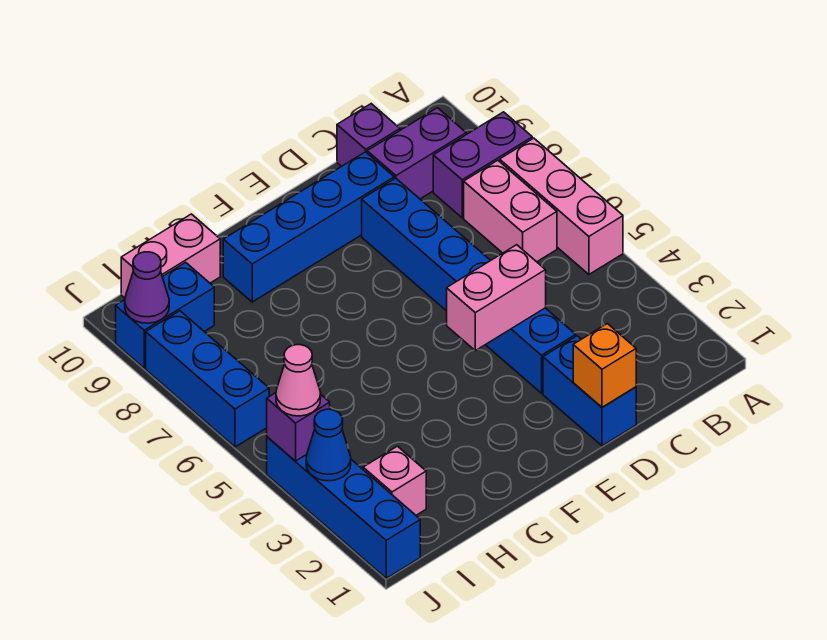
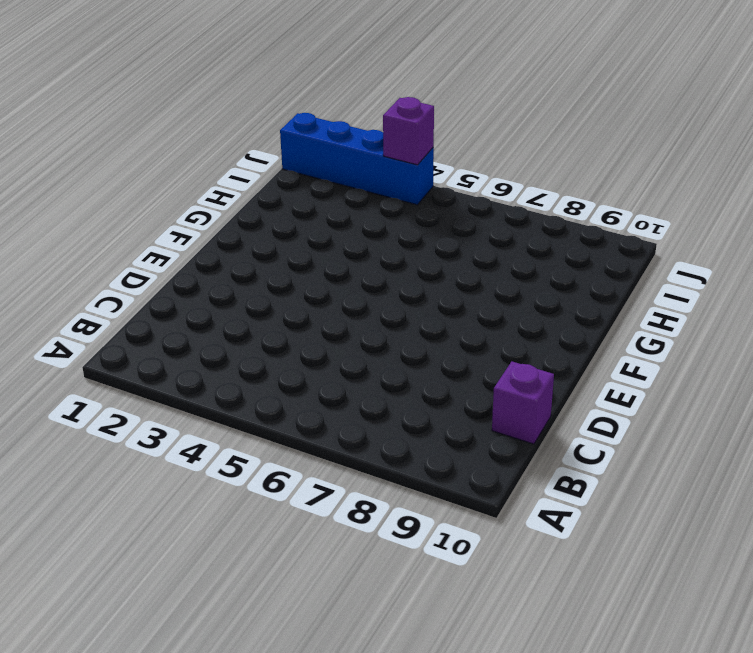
none -> pink brick A5:A7 level 1
none -> purple brick A8:B8 level 1
none -> pink brick B6:B7 level 1

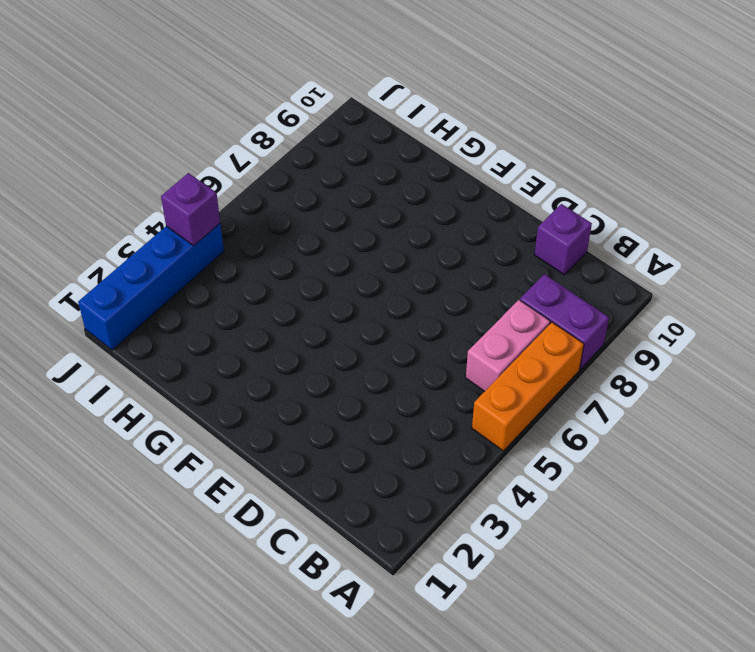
orange brick A5:A7 level 1 -> pink brick A5:A7 level 1
none -> purple brick B9:C9 level 1
none -> blue brick D1:D2 level 1
none -> blue brick D3:D8 level 1

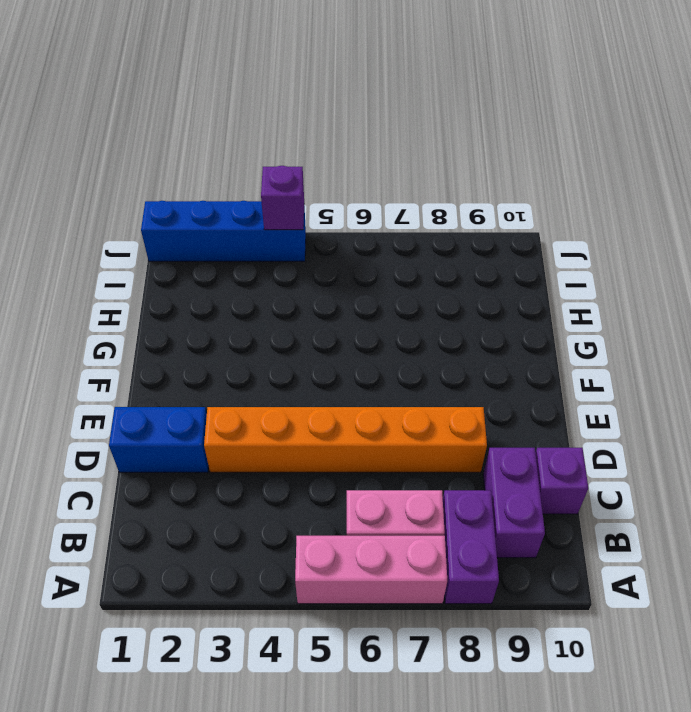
orange brick D3:D8 level 1 -> blue brick D3:D8 level 1
none -> blue brick D9:G9 level 1
none -> pink brick H10:I10 level 1
none -> pink brick I2 level 1

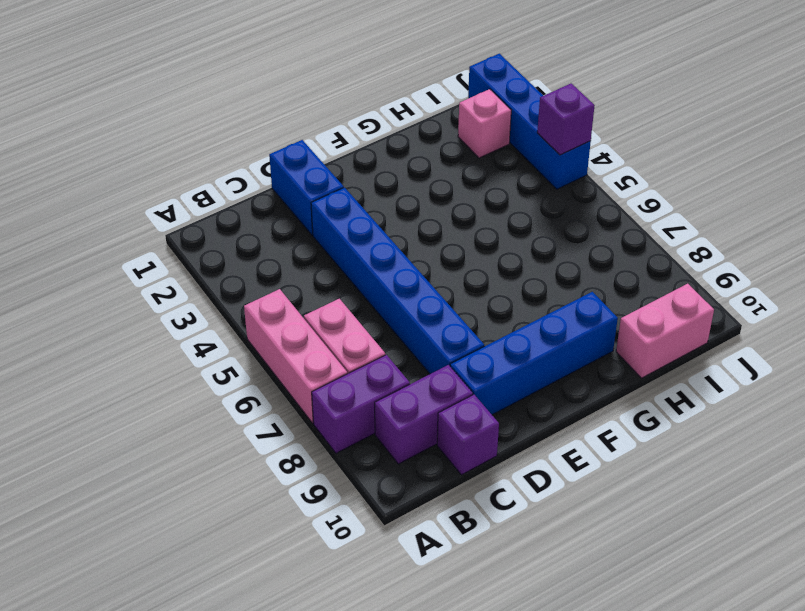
none -> blue brick I9:J9 level 1
none -> blue brick J6:J8 level 1
none -> orange brick D1 level 2

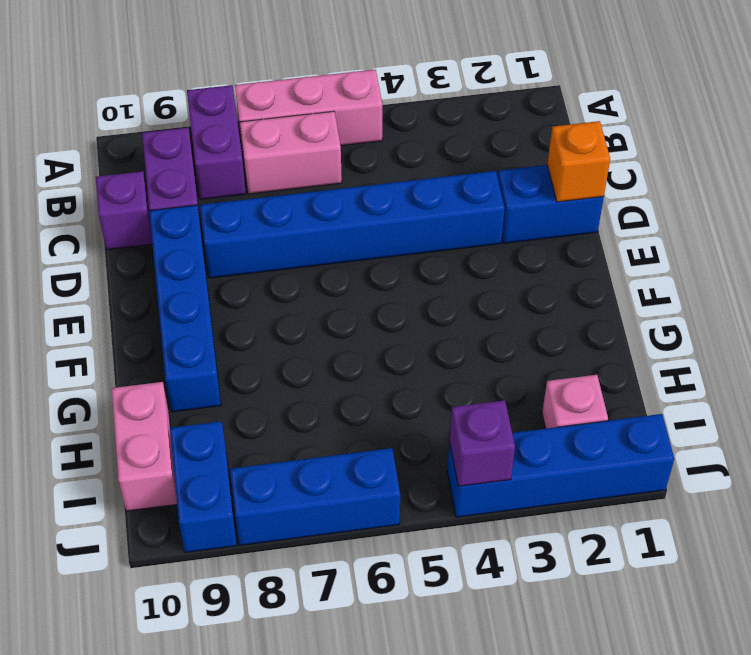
none -> pink brick D4:E4 level 2
none -> blue cone J3 level 2
none -> purple cone J9 level 2

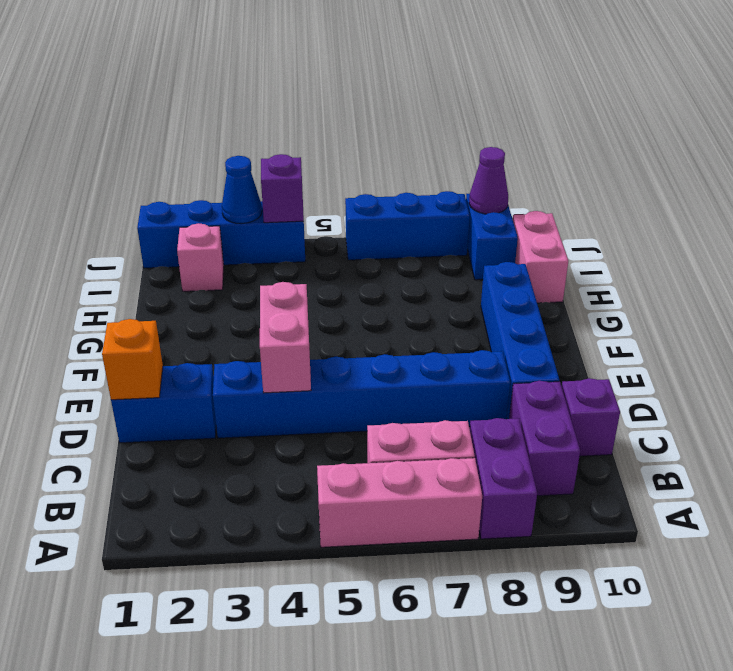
none -> pink cone J4 level 3

